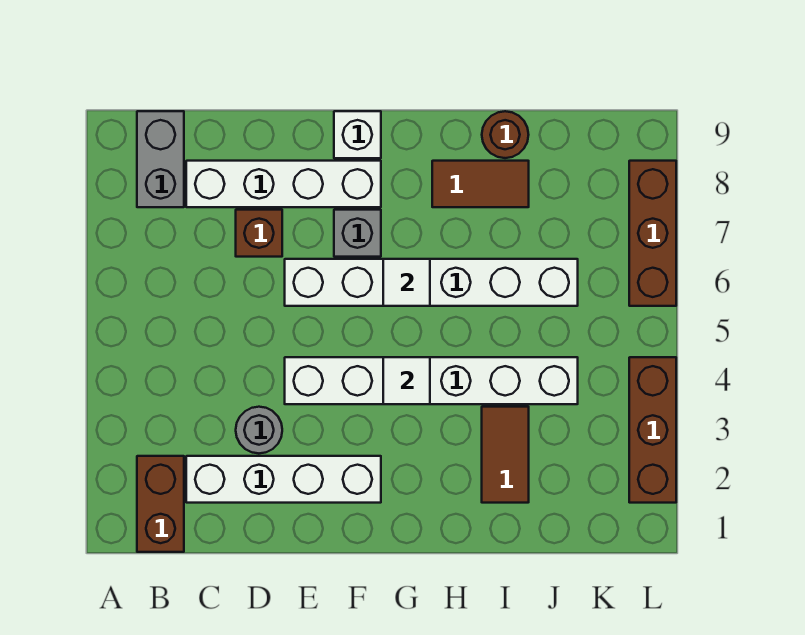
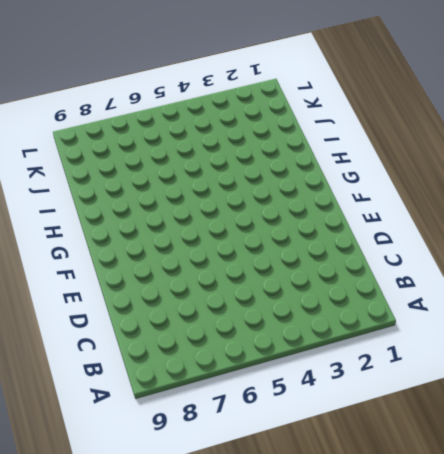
none -> brown brick B1:B2 level 1
none -> grey brick B8:B9 level 1
none -> white brick C2:F2 level 1

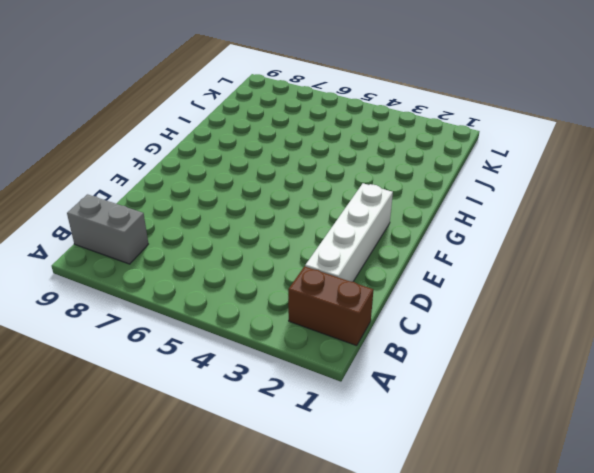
none -> white brick C8:F8 level 1
none -> grey round brick D3 level 1
none -> brown brick D7 level 1

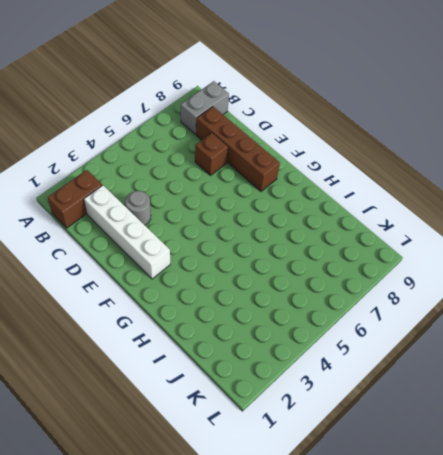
brown brick C8:F8 level 1 -> white brick C8:F8 level 1
none -> white brick E4:J4 level 1
none -> white brick E6:J6 level 1
none -> grey brick F7 level 1

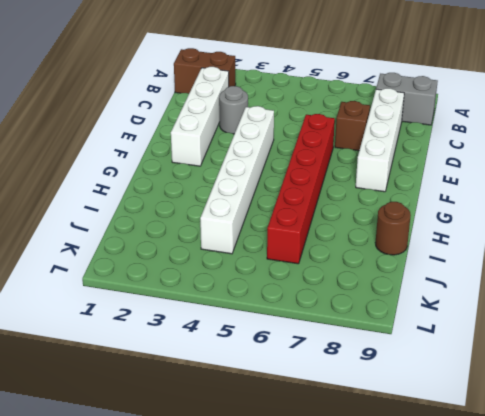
red brick E6:J6 level 1 -> white brick E6:J6 level 1
none -> grey brick F7 level 1
none -> white brick F9 level 1
none -> brown tile H8:I8 level 1

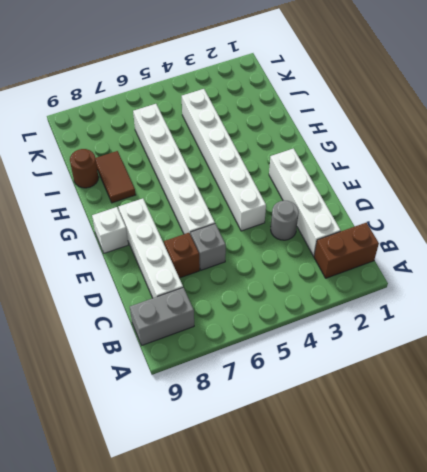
grey brick D6 level 1 -> grey brick F7 level 1
none -> brown tile I2:I3 level 1
none -> brown brick L2:L4 level 1
none -> brown brick L6:L8 level 1

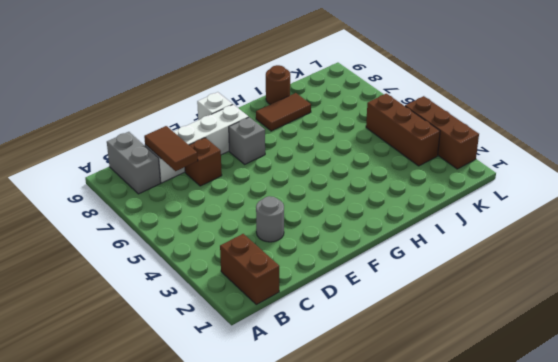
brown tile C7:C8 level 2 -> brown tile I2:I3 level 1
brown brick K3:K5 level 1 -> brown brick L6:L8 level 1
none -> white brick C2:F2 level 1
none -> white brick E4:J4 level 1
none -> white brick E6:J6 level 1

